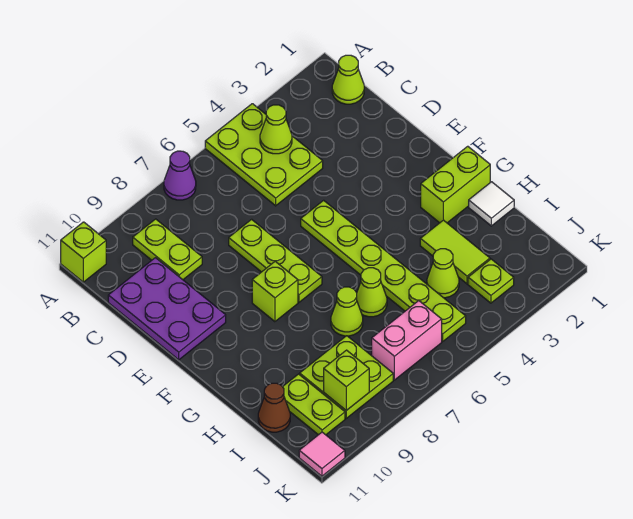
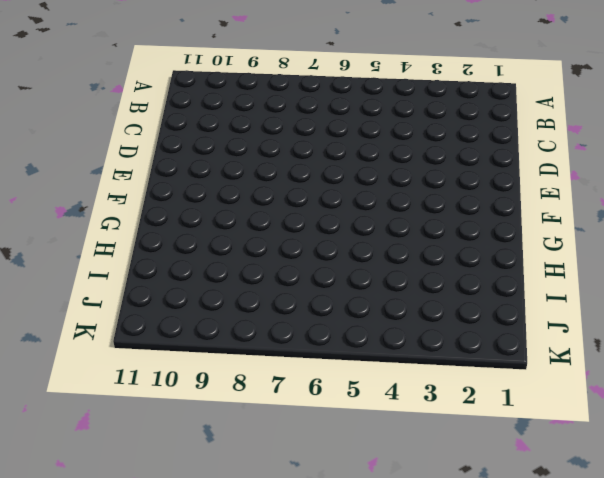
none -> lime plate A4:C5 level 1
none -> purple cone A7 level 1
none -> lime brick A11 level 1

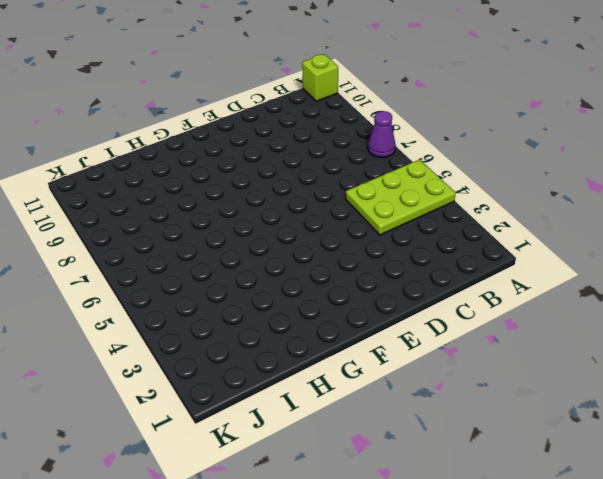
none -> lime cone B1 level 1
none -> lime plate B9:C9 level 1
none -> purple plate C10:E11 level 1

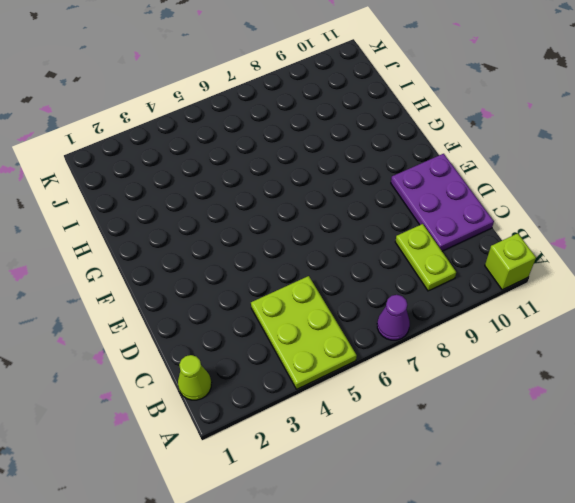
none -> lime plate D7:F7 level 1
none -> lime plate E5:J5 level 1
none -> lime brick F8 level 1

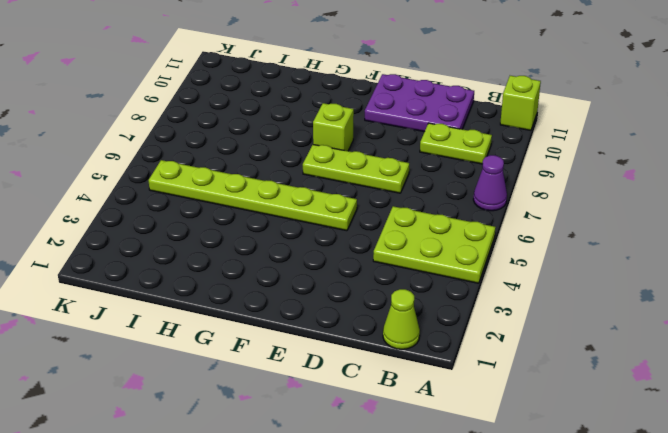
none -> lime brick G1:G2 level 1
none -> white tile H1 level 1
none -> lime tile H3:I3 level 1

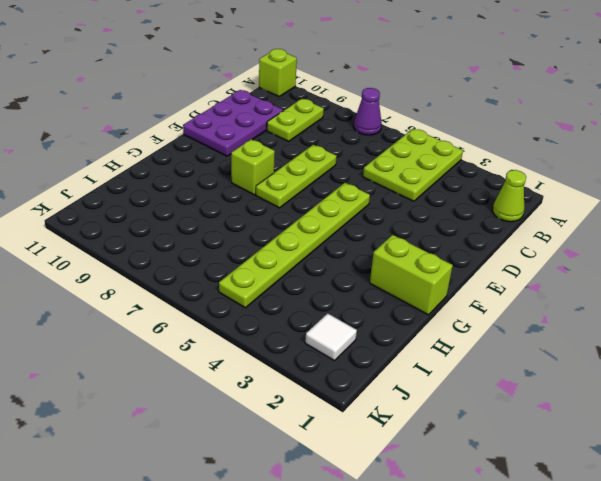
white tile J2 level 1 -> white tile H1 level 1
none -> lime tile H3:I3 level 1
none -> lime cone H6 level 1
none -> lime cone H7 level 1

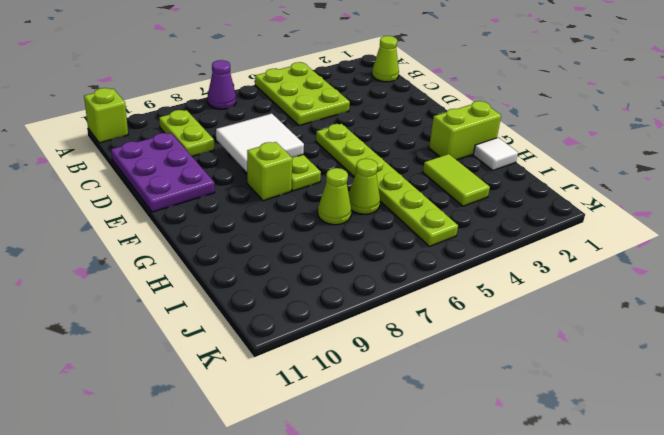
white tile D7:E8 level 2 -> none
none -> lime cone I4 level 1
none -> lime plate I8:J9 level 1
none -> lime plate I10:J10 level 1

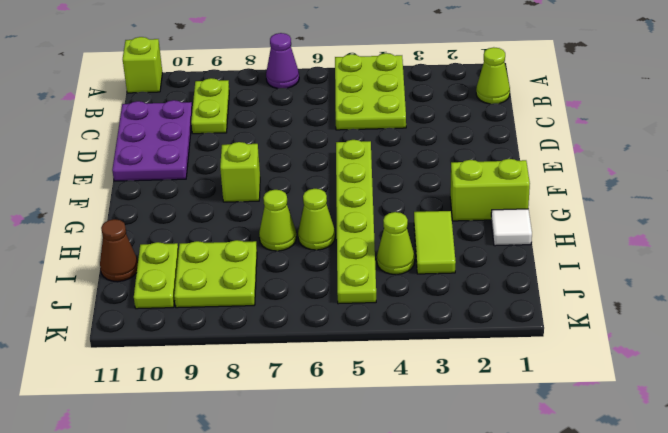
none -> lime plate D7:F7 level 1
none -> lime plate J3 level 1
none -> pink brick J6:J7 level 1

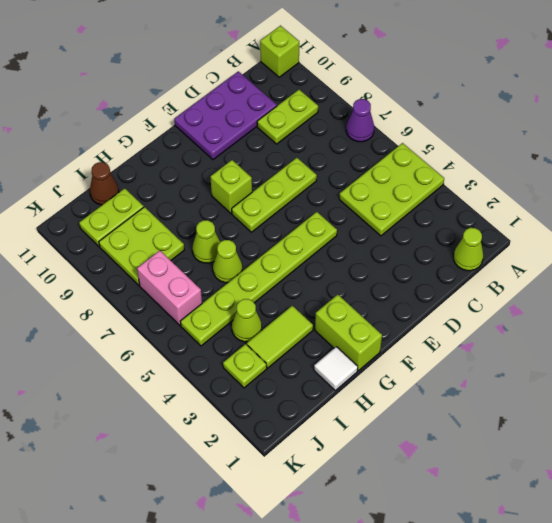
none -> pink tile K11 level 1
none -> lime cone B4 level 2
none -> lime brick J9 level 2

